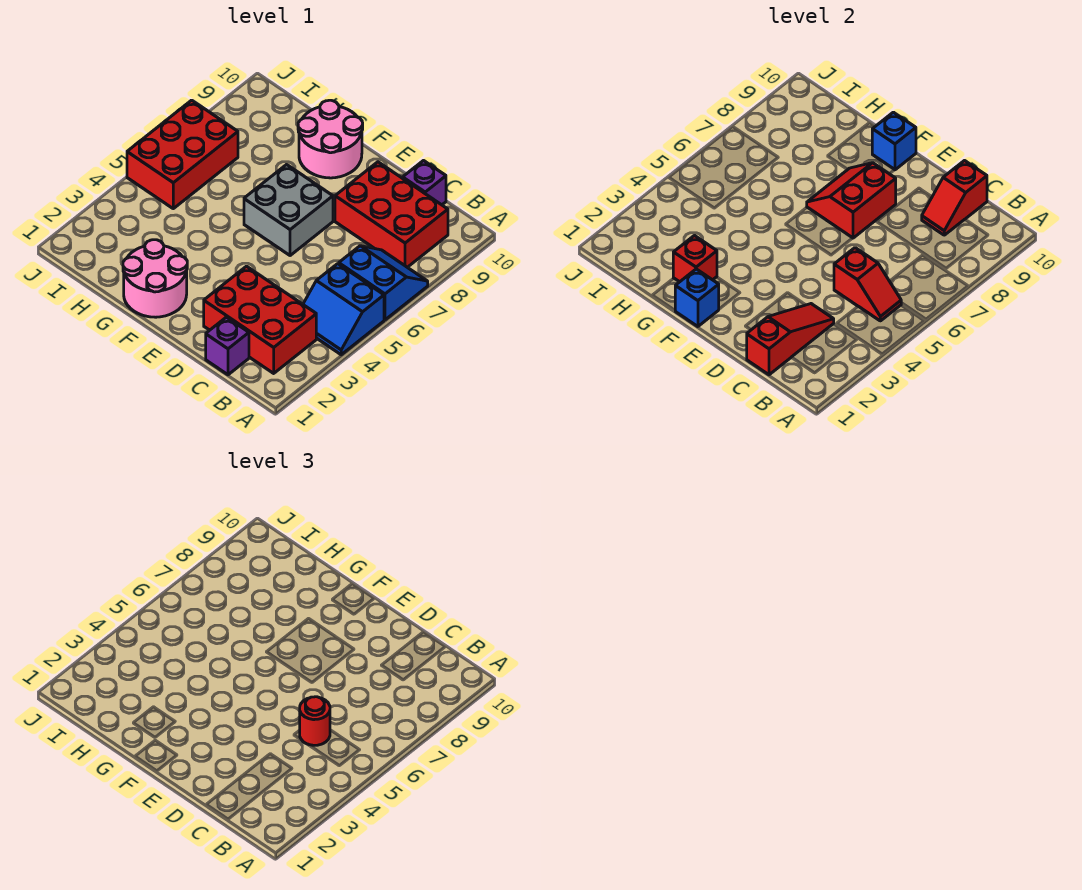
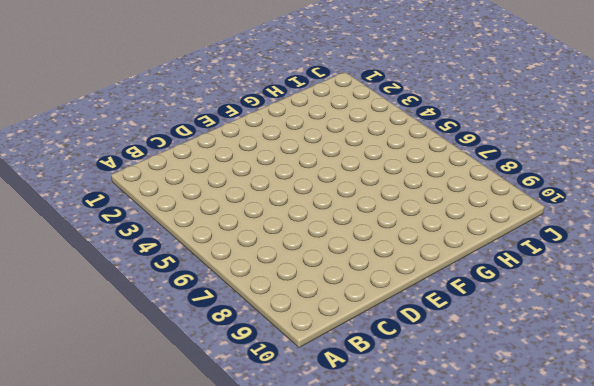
none -> blue slope A4:B5 level 1 top 5
none -> blue slope A6:B7 level 1 top 6
none -> red brick B2:D3 level 1

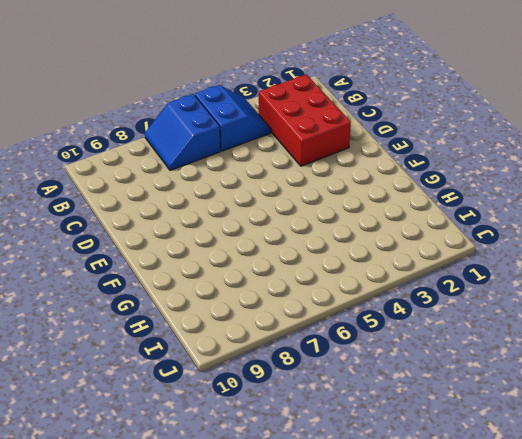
none -> red brick B8:D9 level 1
none -> purple brick C1 level 1
none -> purple brick C10 level 1

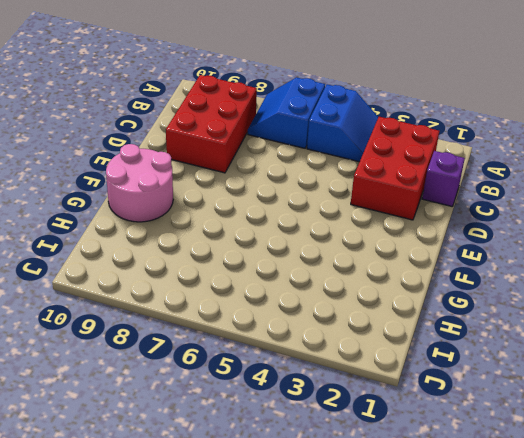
none -> purple brick C10 level 1
none -> grey brick E6:F7 level 1
none -> pink round brick F1:G2 level 1

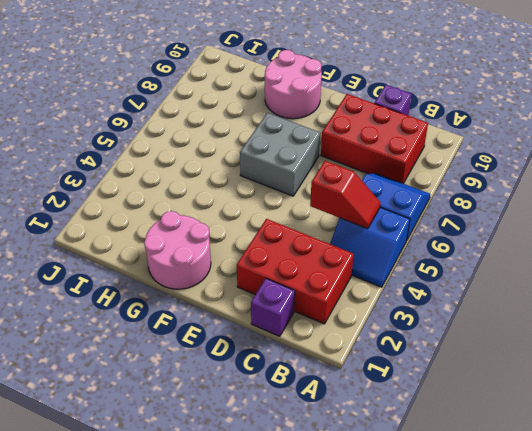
none -> red brick I5:J7 level 1
none -> red slope C1:C3 level 2 top 1
none -> red slope C9:C10 level 2 top 10

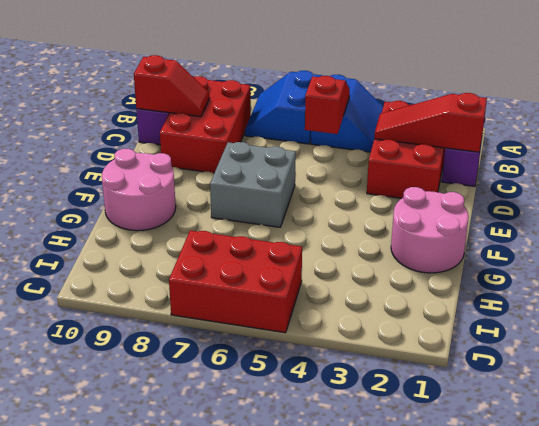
none -> red slope E7:F8 level 2 top E
none -> blue brick F1 level 2
none -> blue brick F10 level 2

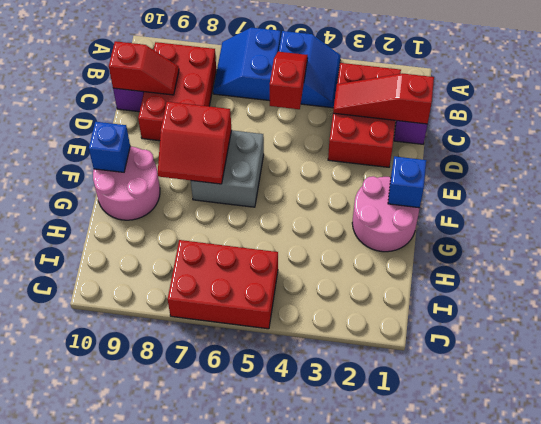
none -> red brick G2 level 2
none -> red round brick C5 level 3

